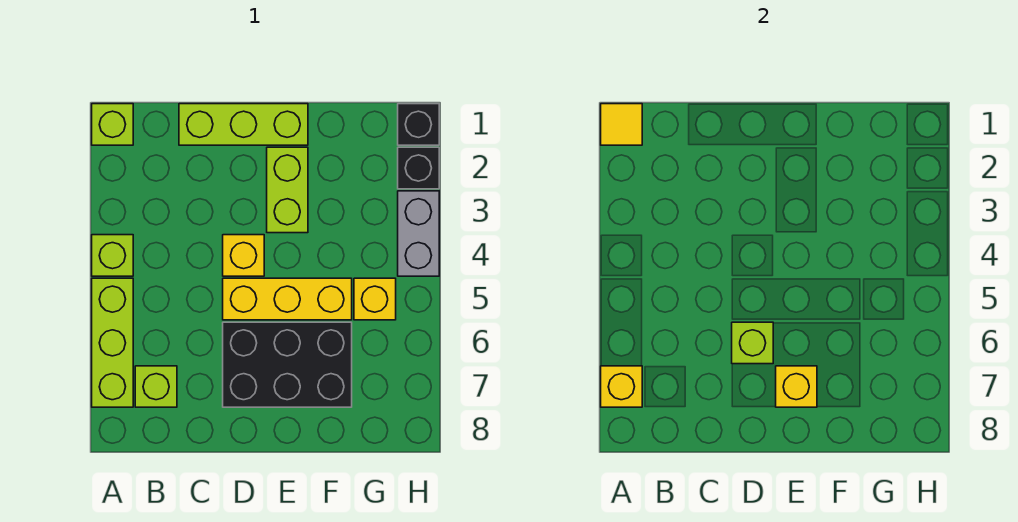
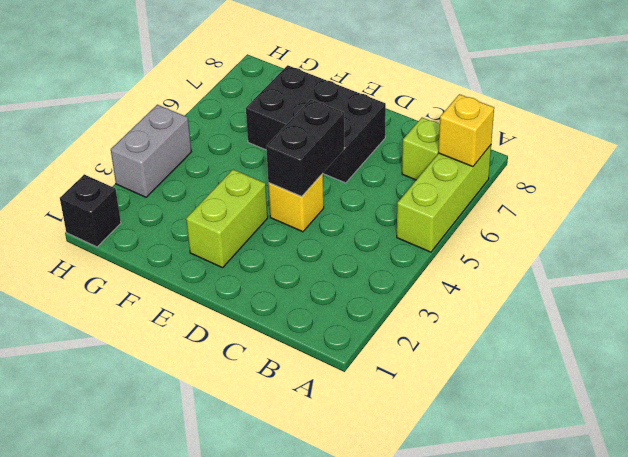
black brick D4:D5 level 2 -> none
none -> lime brick A1 level 1
none -> lime brick A4 level 1
none -> lime brick C1:E1 level 1

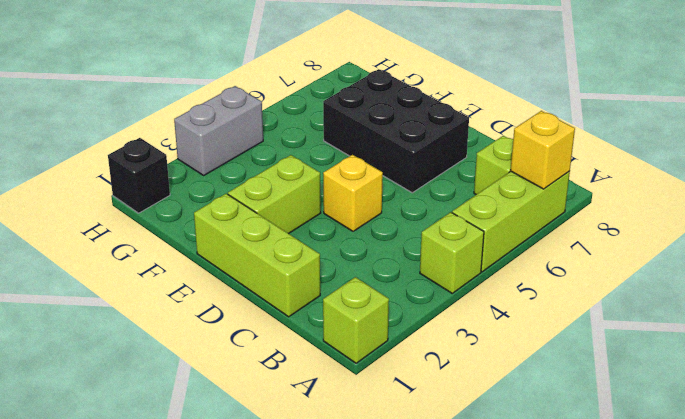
none -> yellow brick D5:F5 level 1
none -> yellow brick G5 level 1
none -> black brick H2 level 1

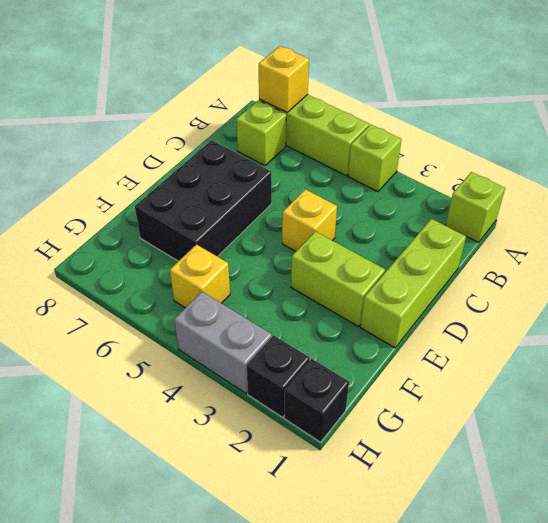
none -> yellow brick D5:F5 level 1
none -> yellow tile A1 level 2
none -> lime brick D6 level 2

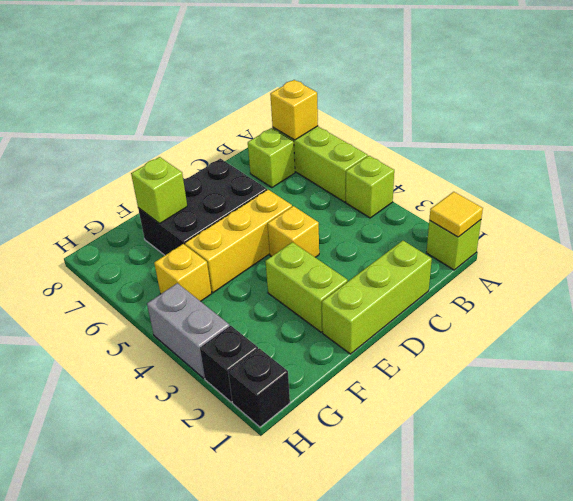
lime brick F7 level 2 -> lime brick D6 level 2
none -> yellow brick E7 level 2

